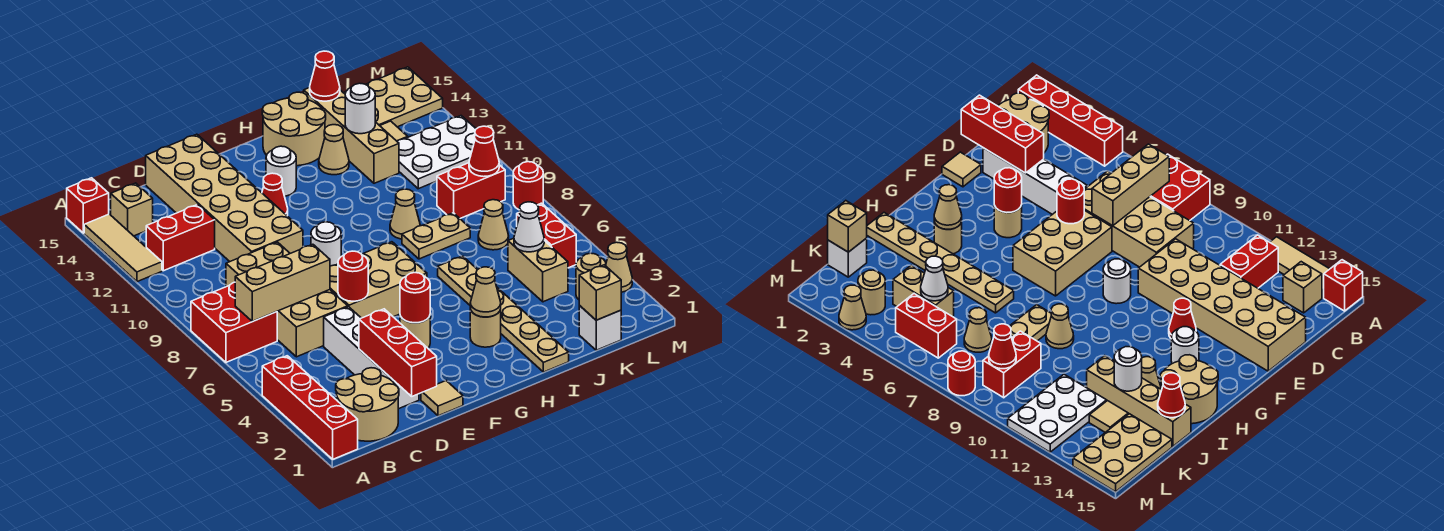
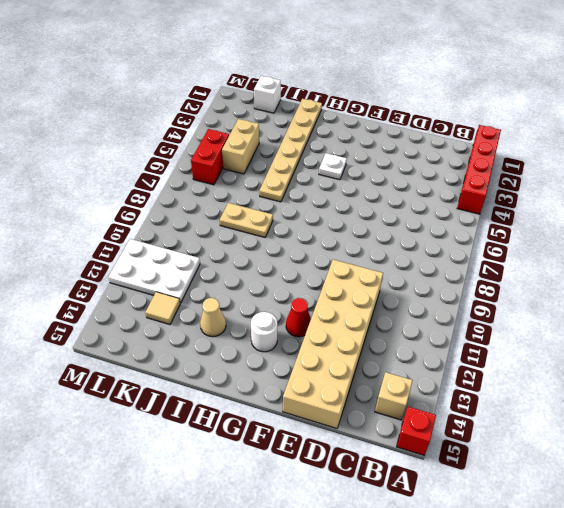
white plate G4 level 1 -> none
none -> red brick A7:B8 level 1
none -> tan tile A12:A14 level 1
none -> tan round brick B1:C2 level 1
none -> red brick B12:C12 level 1

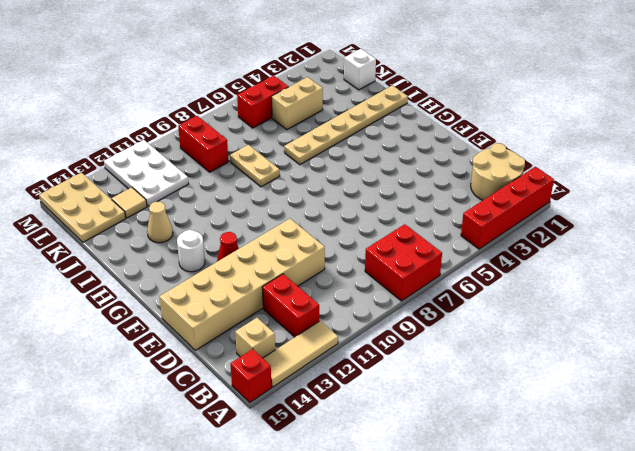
none -> tan brick C6:D9 level 1
none -> white brick D2:D5 level 1
none -> tan tile E1 level 1
none -> tan brick E6:G7 level 1

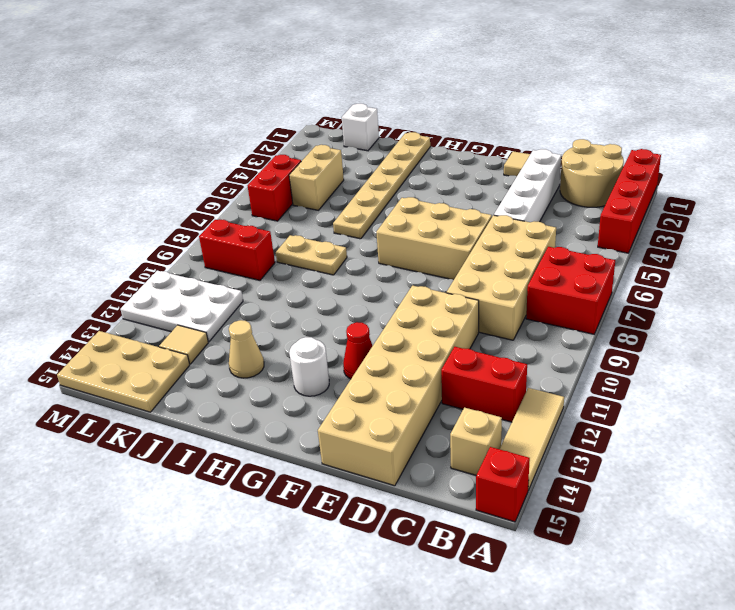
none -> tan round brick F4 level 1
none -> white round brick F9 level 1
none -> tan round brick H3 level 1
none -> tan round brick H14:I15 level 1

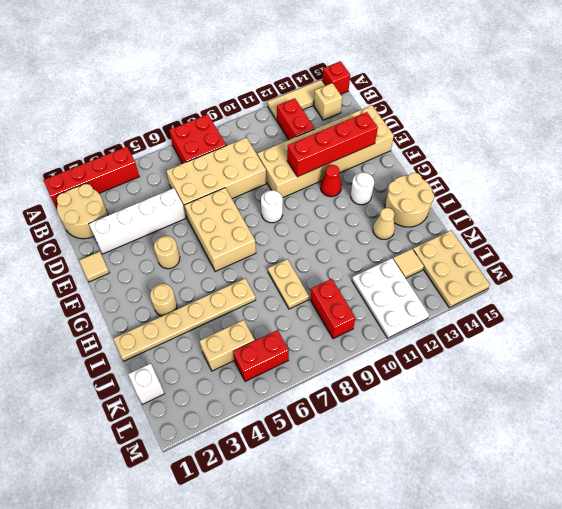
red brick E11:E14 level 2 -> none
none -> tan cone I9 level 1
none -> tan brick J12:J15 level 1
none -> tan cone K7 level 1
none -> tan round brick L3 level 1

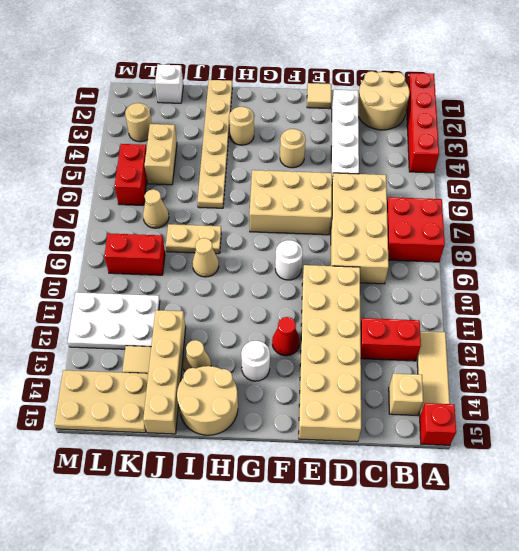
none -> tan cone M3 level 1
none -> red round brick M8 level 1
none -> tan brick B7:D7 level 2
none -> red brick D1:D3 level 2

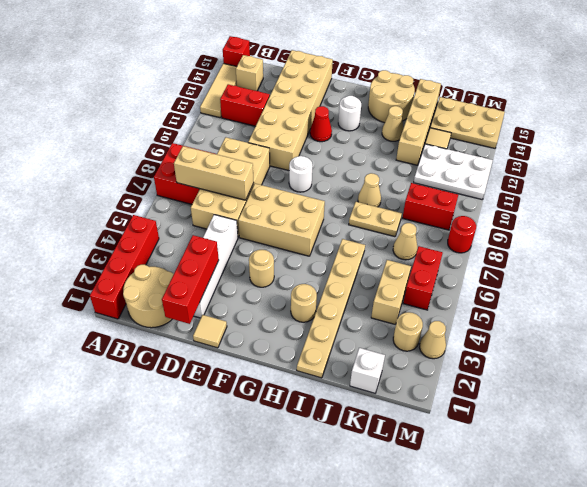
none -> red round brick E6 level 2
none -> red round brick F4 level 2
none -> tan cone H3 level 2
none -> white round brick J13 level 2

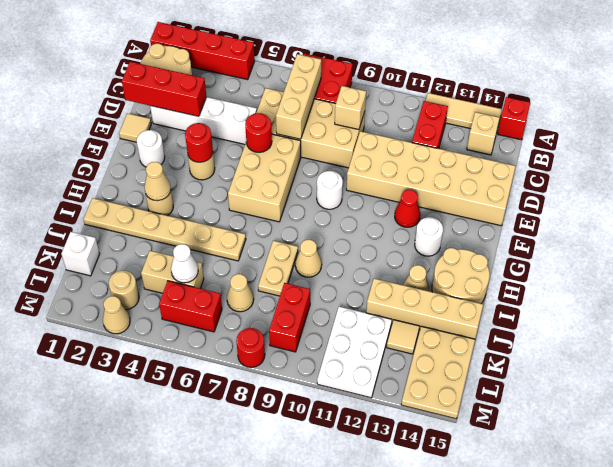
tan brick C9 level 2 -> tan brick K1 level 2
white round brick F2 level 1 -> white round brick J13 level 2
none -> red cone J15 level 2
none -> red cone L9 level 2

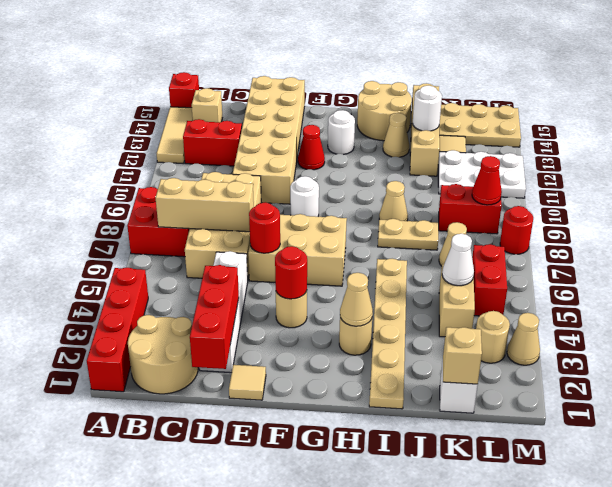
none -> red cone J15 level 2

